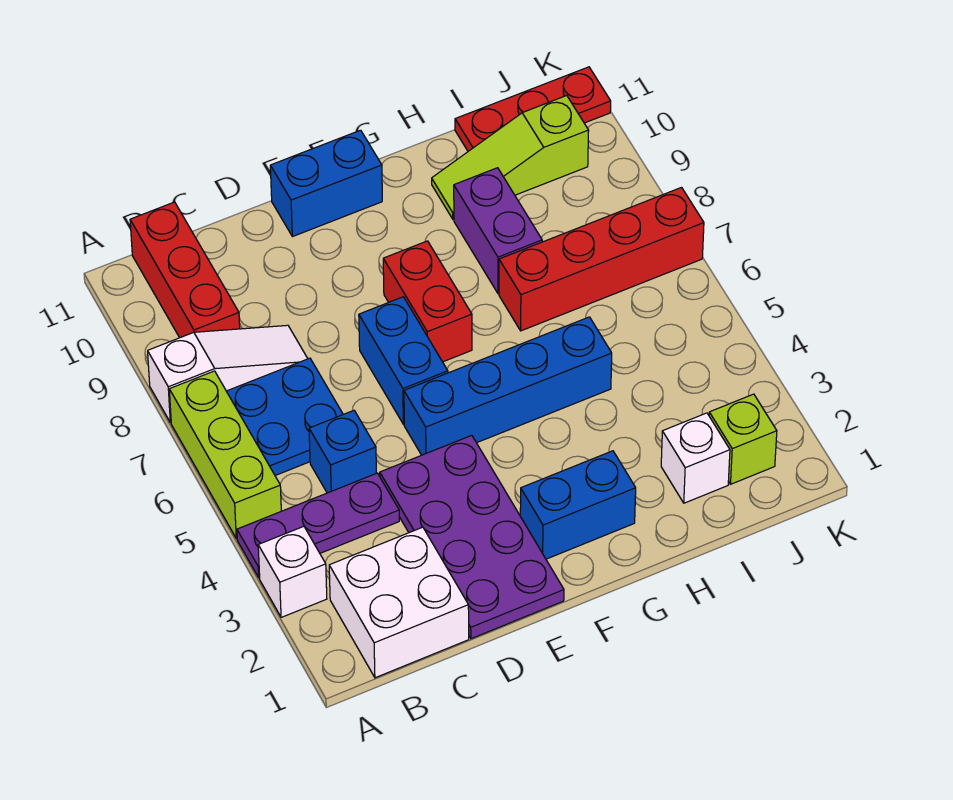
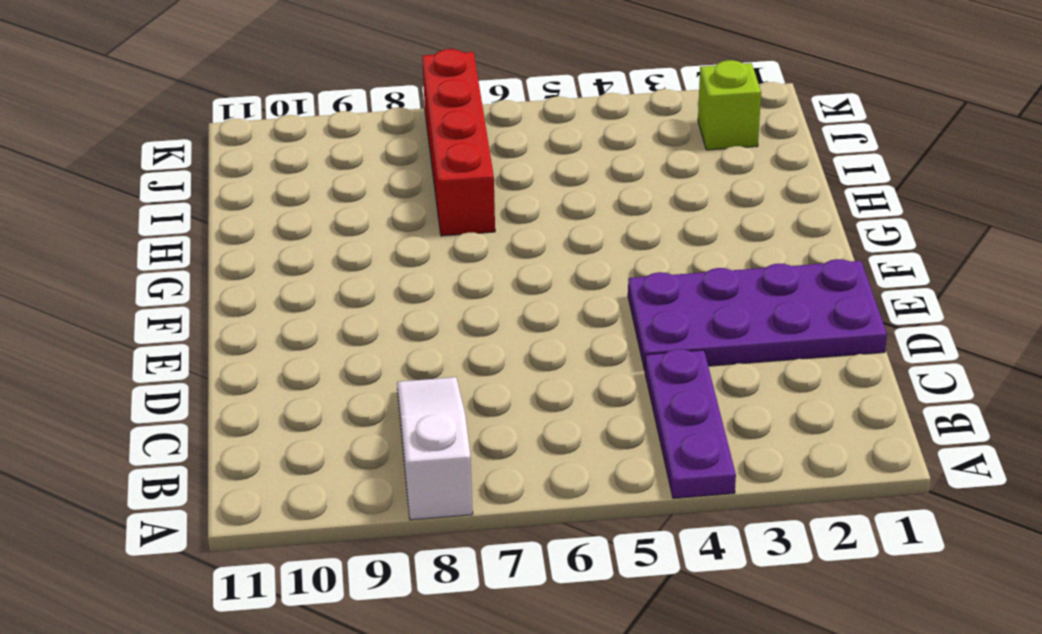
none -> white brick A3 level 1
none -> lime brick A5:A7 level 1
none -> white brick B1:C2 level 1

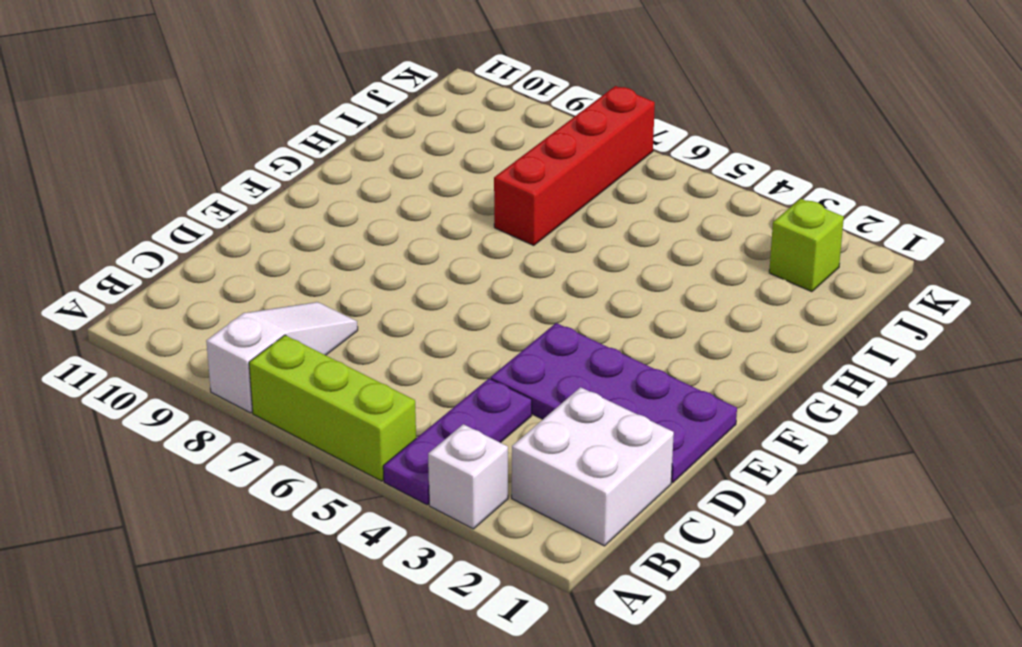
none -> blue plate B6:C7 level 1
none -> red brick B9:B11 level 1
none -> blue brick C5 level 1

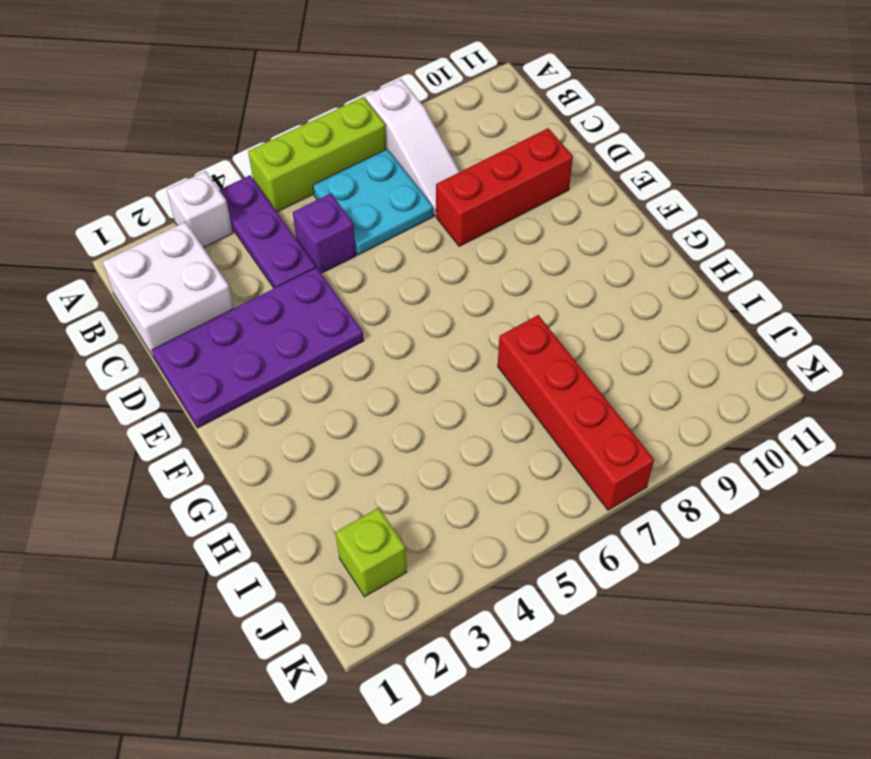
cyan plate B6:C7 level 1 -> blue plate B6:C7 level 1
purple brick C5 level 1 -> blue brick C5 level 1
red brick D8:D10 level 1 -> red brick B9:B11 level 1
none -> blue brick E5:H5 level 1
none -> blue brick E6:E7 level 1
none -> blue brick E11:F11 level 1

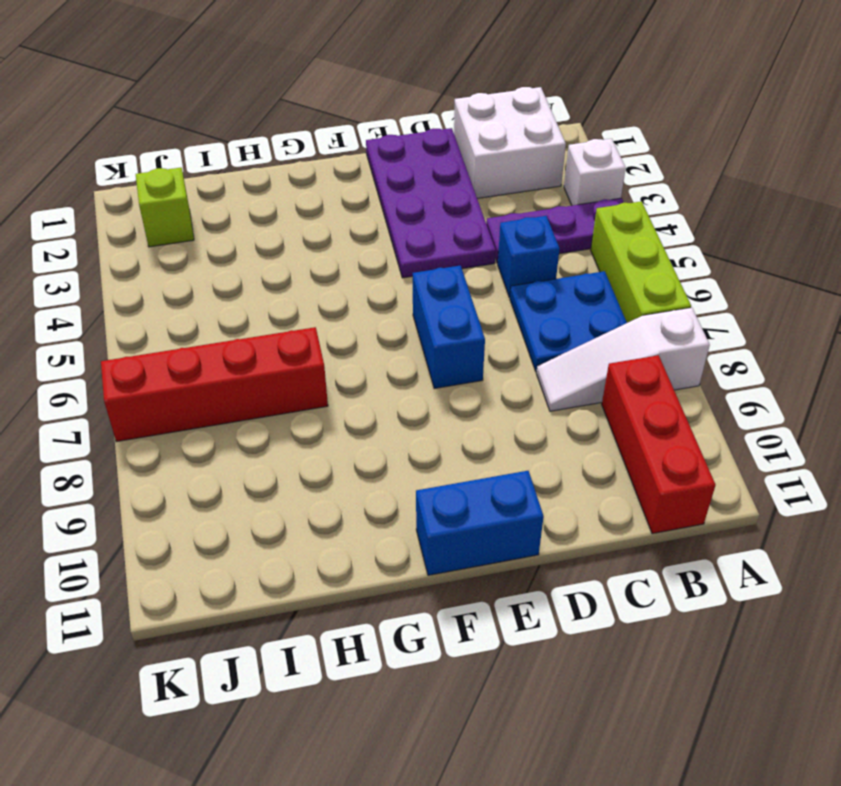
none -> blue brick E5:H5 level 1
none -> blue brick F2:G2 level 1
none -> red brick F7:F8 level 1

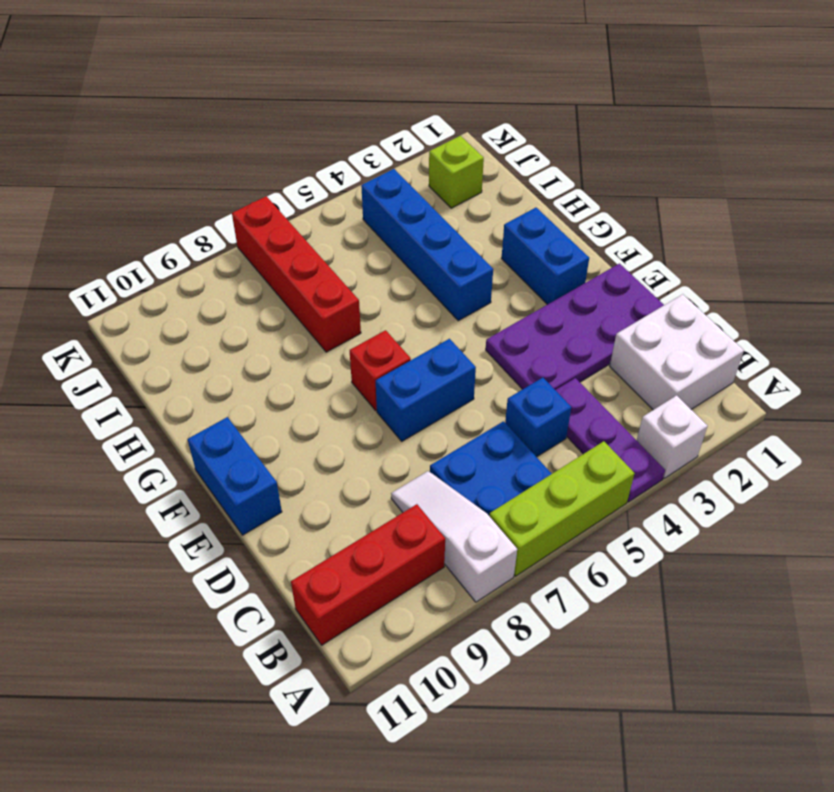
red brick F7 level 1 -> red brick F7:F8 level 1
blue brick G4:J4 level 1 -> blue brick E5:H5 level 1
none -> purple brick H8:H9 level 1
none -> lime slope H10:J10 level 1 top J
none -> white brick I2 level 1

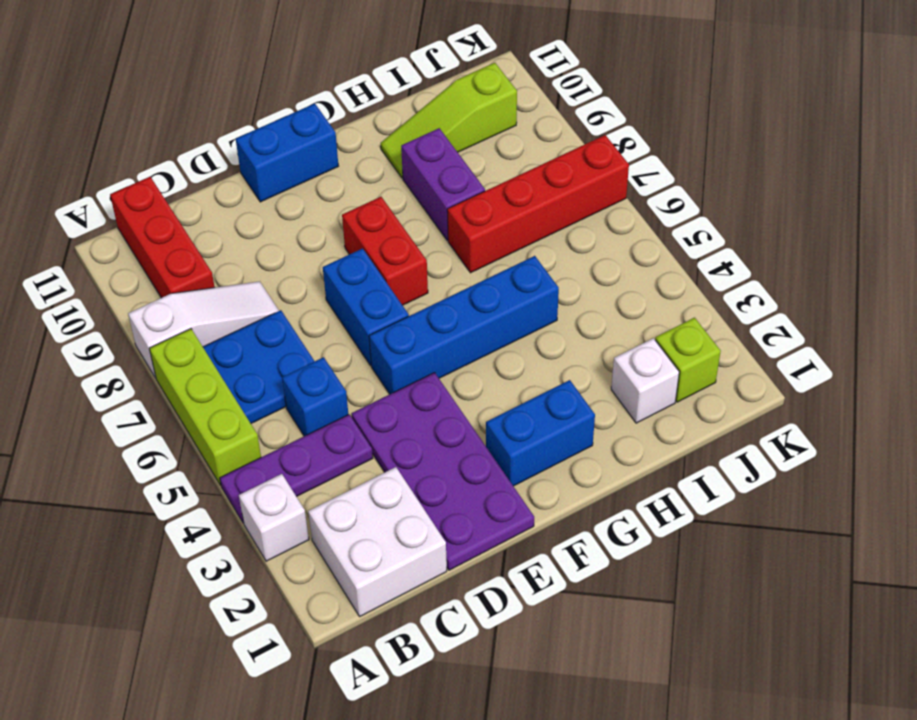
none -> red plate I11:K11 level 1

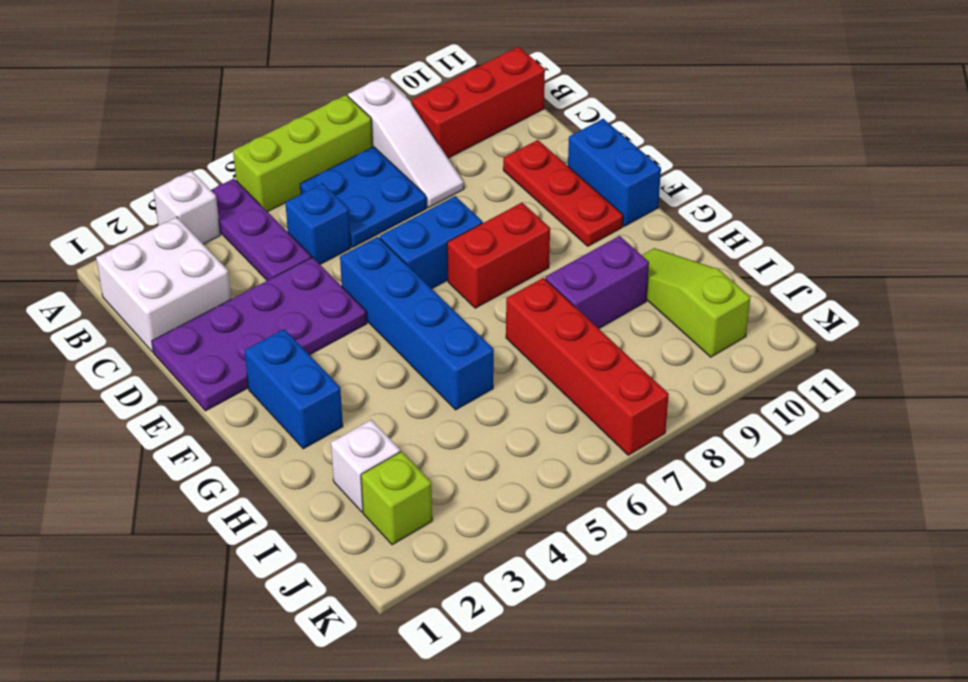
red plate D10:F10 level 1 -> red plate I11:K11 level 1

